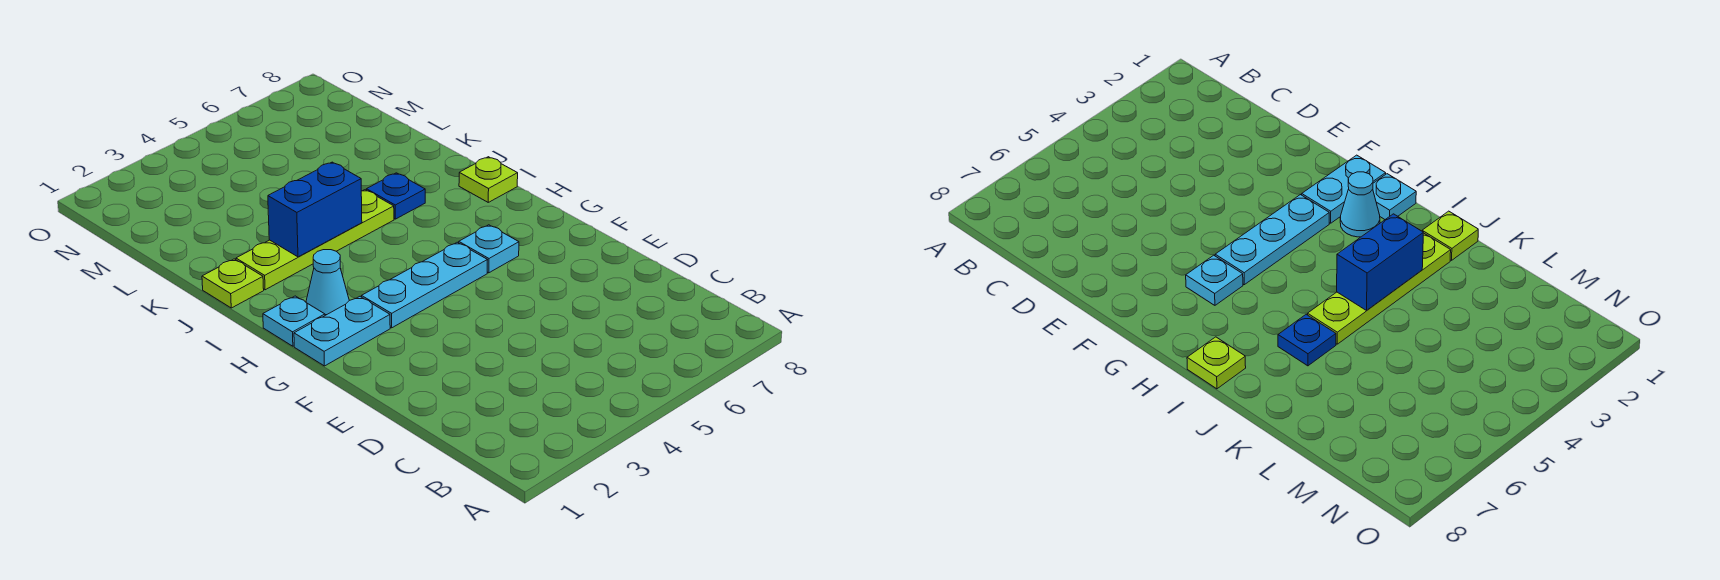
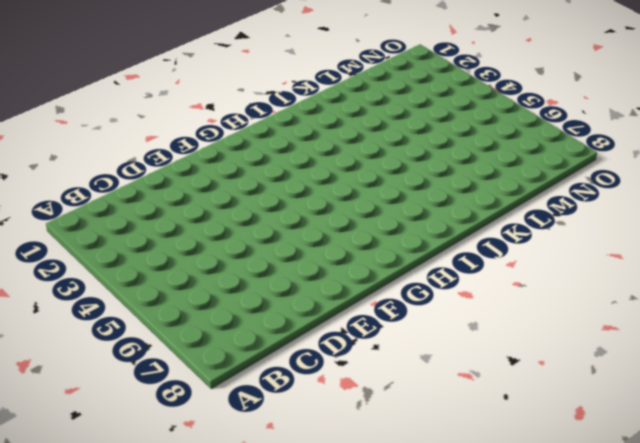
none -> cyan plate G1:G2 level 1
none -> cyan plate G3:G5 level 1

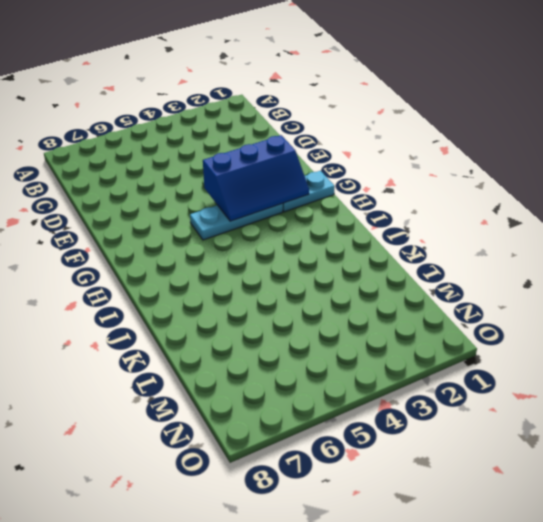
blue slope F2:G4 level 2 top F -> none
none -> cyan plate G6 level 1
none -> cyan plate H1 level 1

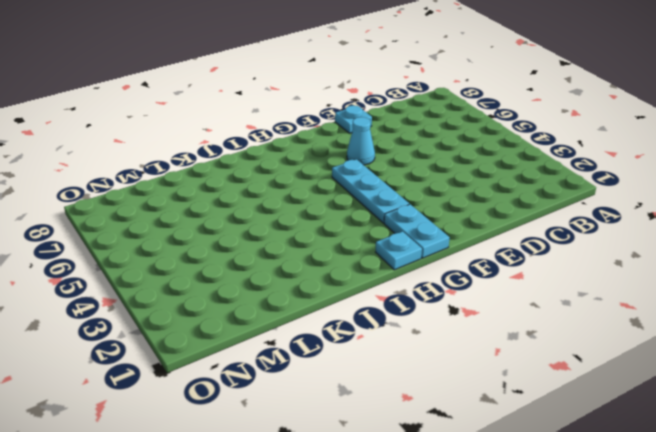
cyan plate E8 level 1 -> cyan plate G6 level 1
cyan cone F6 level 1 -> cyan cone H2 level 1
none -> lime plate I8 level 1
none -> lime plate J1 level 1

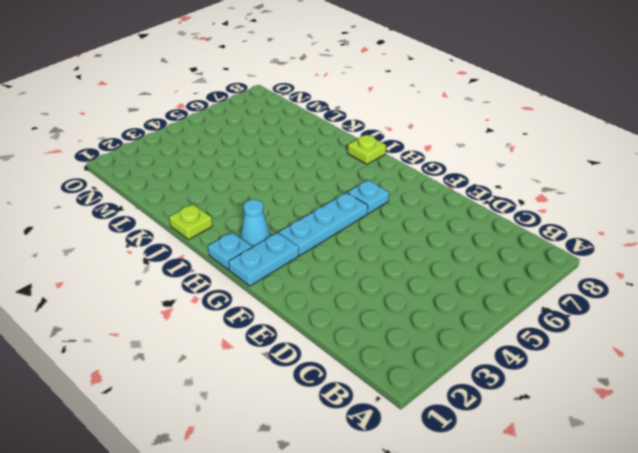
none -> lime plate J2:J5 level 1
none -> blue plate J6 level 1

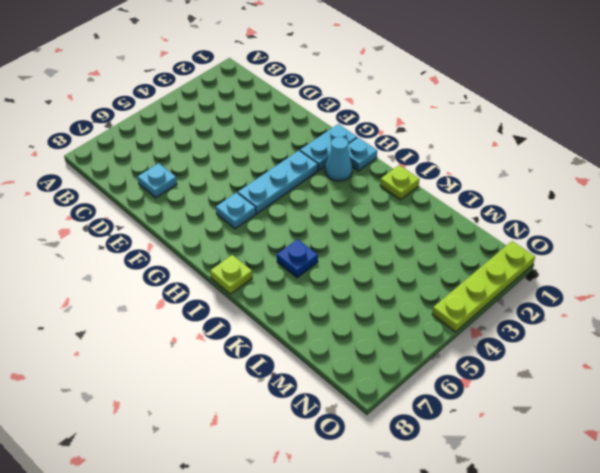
cyan plate D7 level 1 -> none
lime plate O1:O4 level 1 -> lime plate J2:J5 level 1
none -> blue brick J3:J4 level 2

